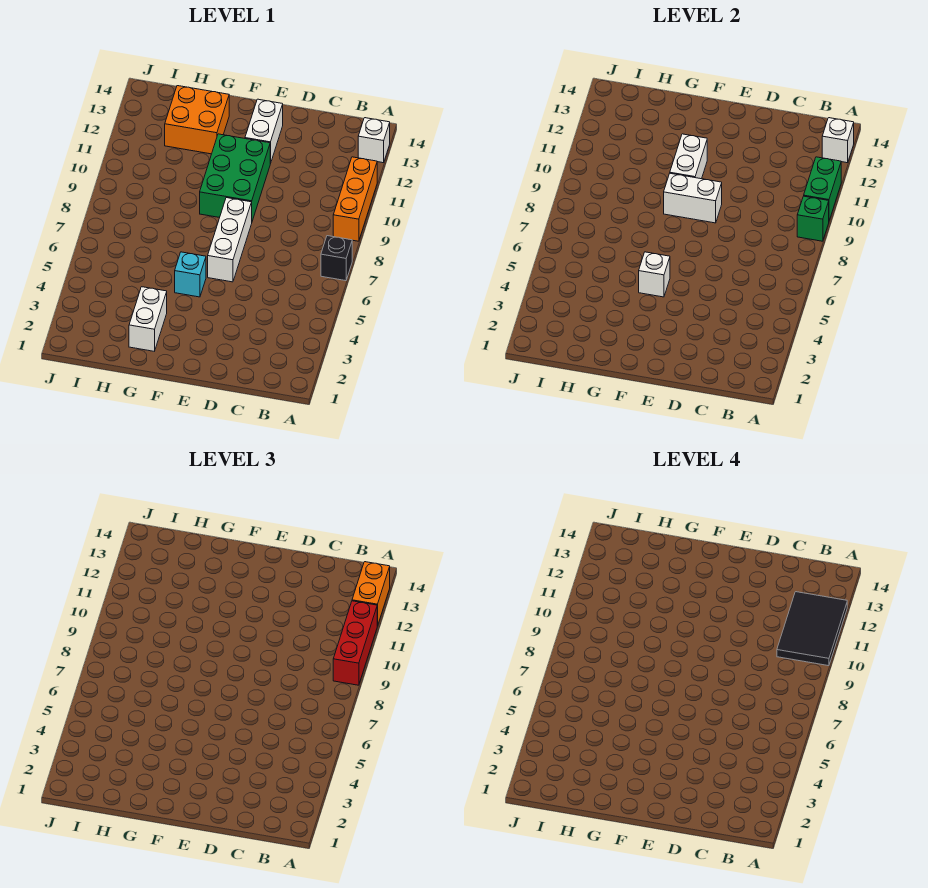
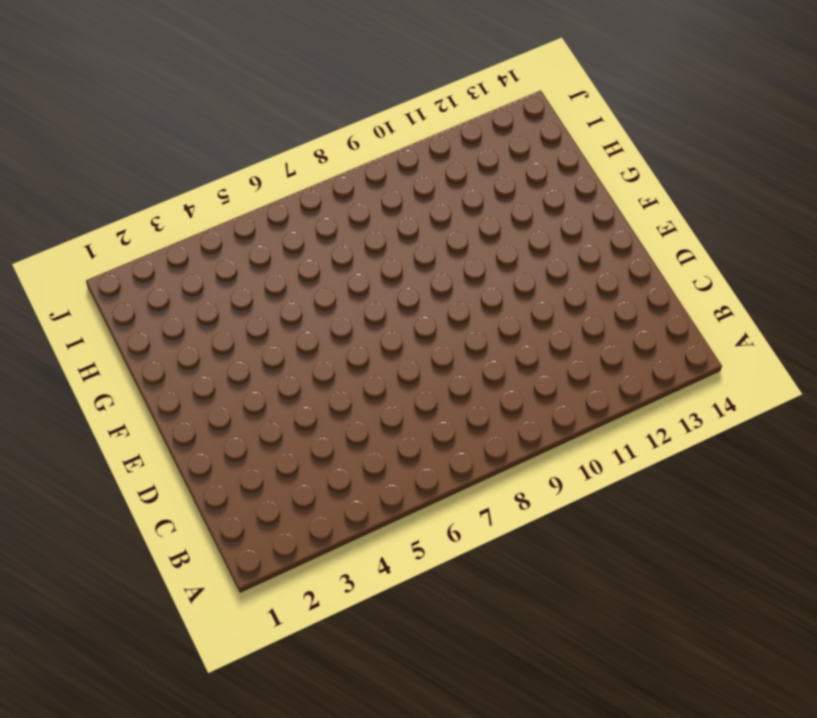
none -> black brick A7 level 1
none -> orange brick A9:A11 level 1
none -> white brick A13 level 1

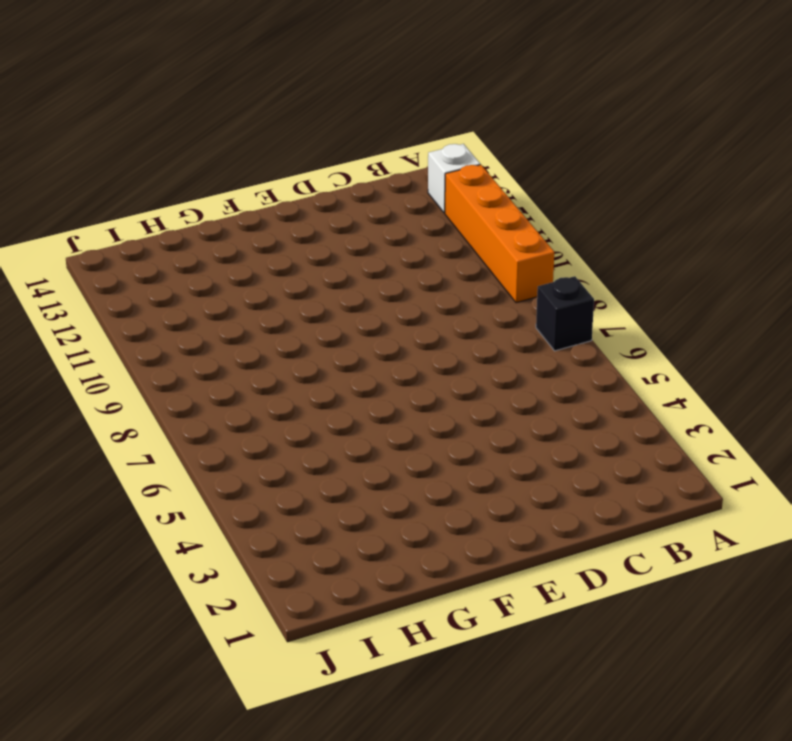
orange brick A9:A12 level 1 -> orange brick A9:A11 level 1
none -> white brick E6:E8 level 1
none -> green brick E9:F11 level 1
none -> white brick E12:E13 level 1

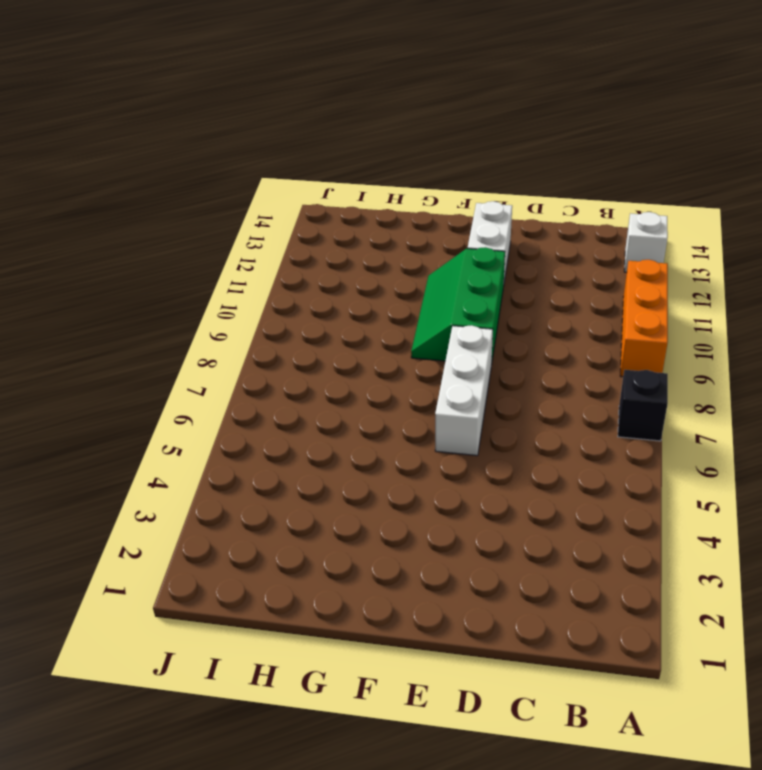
green slope E9:F11 level 1 top E -> green brick E9:F11 level 1
none -> cyan brick F5 level 1
none -> white brick G2:G3 level 1
none -> orange brick G12:H13 level 1

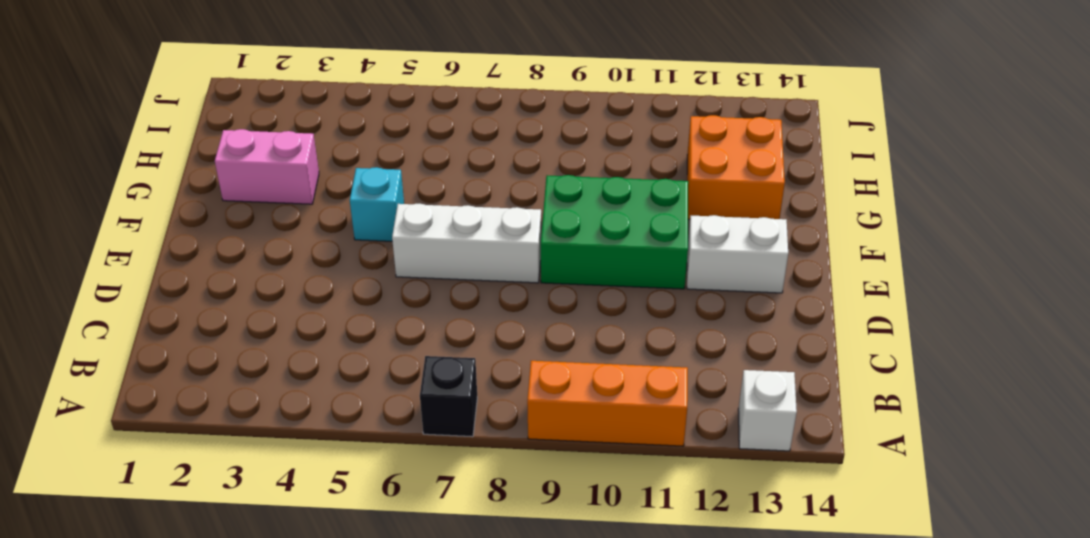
pink brick G2:G3 level 1 -> white brick G2:G3 level 1
none -> green brick A9 level 2
none -> green brick A10:A11 level 2
none -> white brick A13 level 2

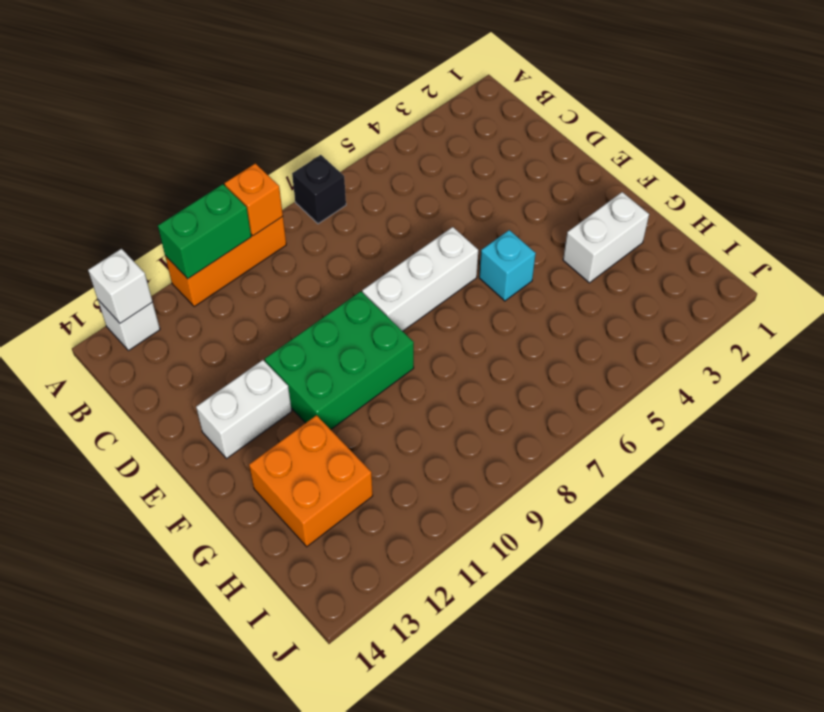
orange brick A9 level 2 -> green brick A9 level 2
none -> white brick E9:F9 level 2
none -> white brick F5 level 2
none -> white brick F10:F11 level 2

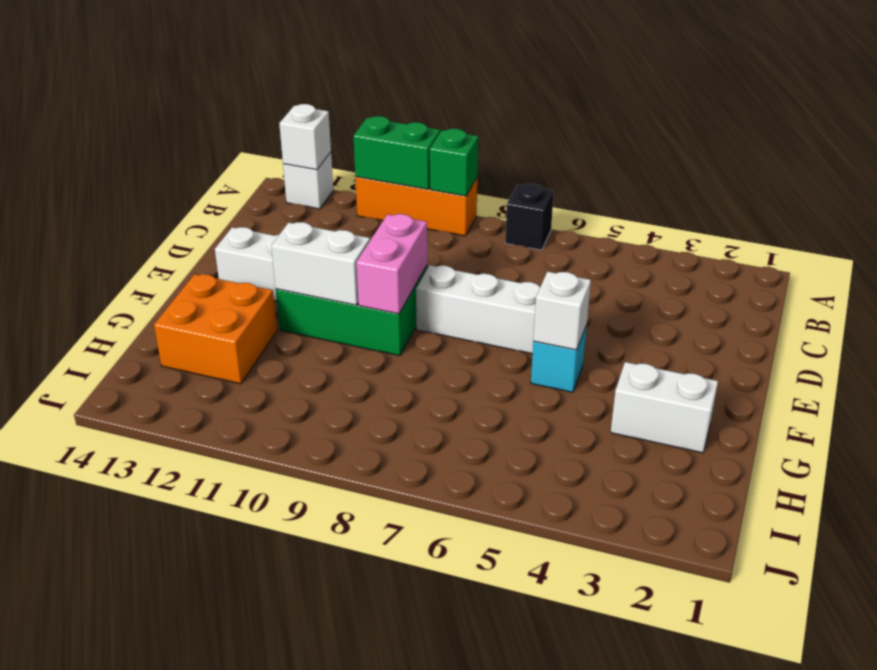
pink brick E9:F9 level 2 -> white brick E9:F9 level 2
none -> red brick A9:A11 level 3
none -> orange brick A12:A13 level 3
none -> black tile A10:B12 level 4

